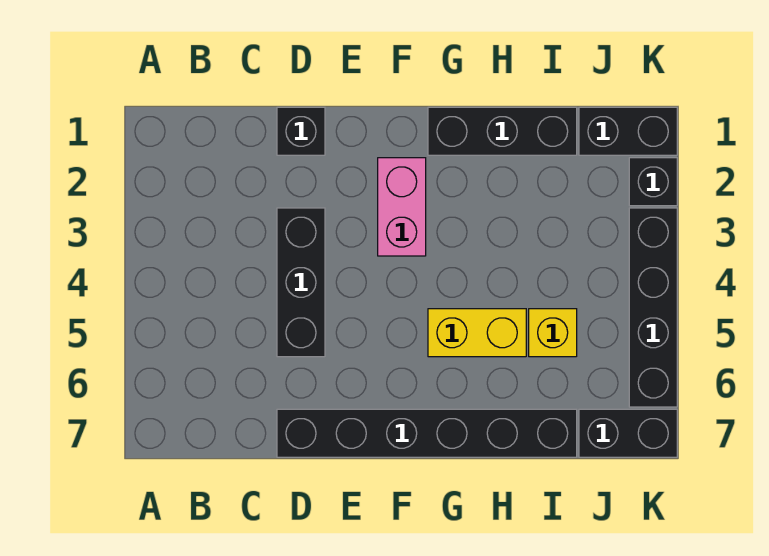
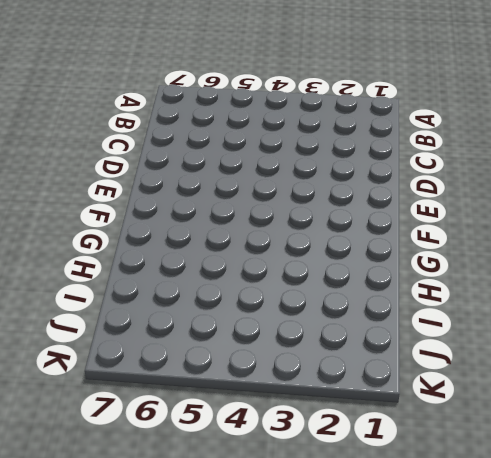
none -> black brick D1 level 1
none -> black brick D3:D5 level 1

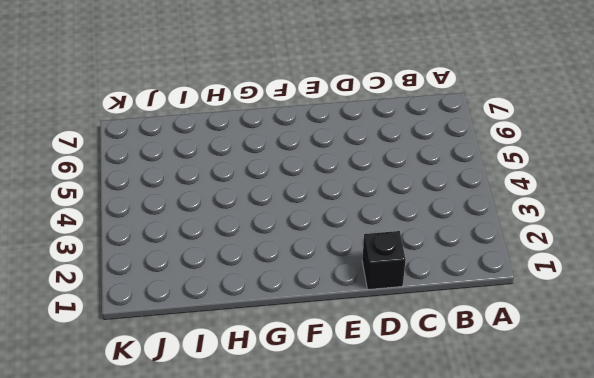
none -> black brick D3:D5 level 1
none -> black brick D7:I7 level 1

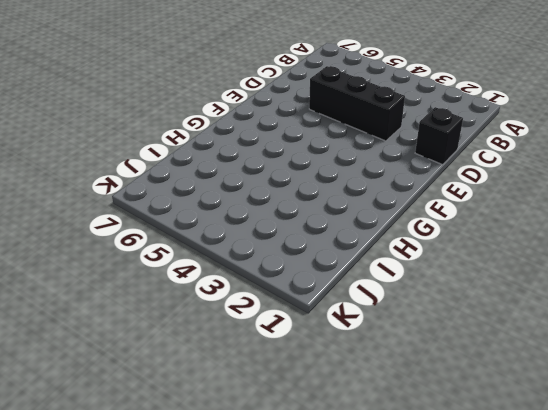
none -> black brick D7:I7 level 1
none -> pink brick F2:F3 level 1

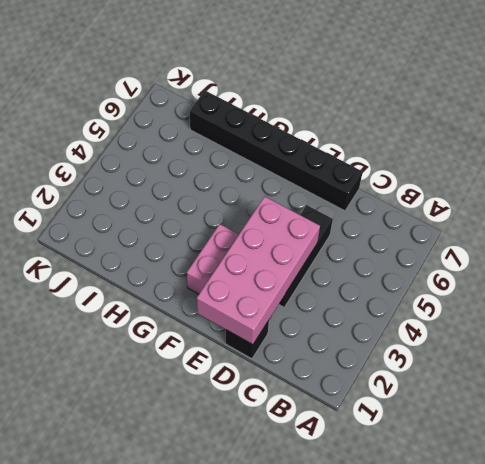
pink brick D1:E4 level 2 -> none
none -> black brick G1:I1 level 1
none -> yellow brick G5:H5 level 1

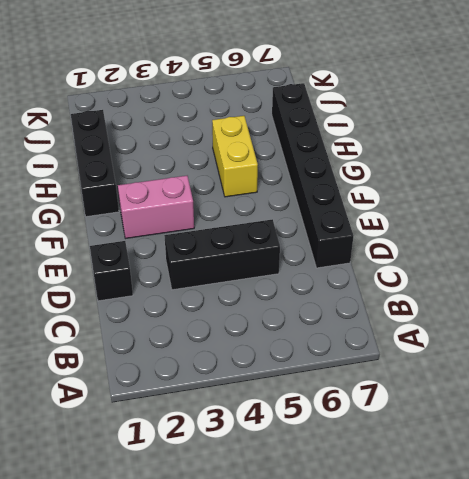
none -> yellow brick I5 level 1
none -> black brick J1:K1 level 1

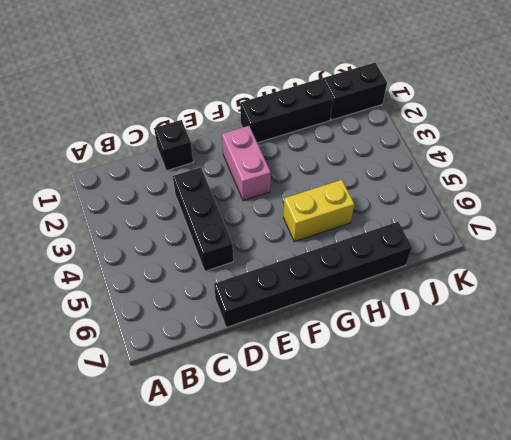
none -> yellow brick I5 level 1
none -> black brick J7:K7 level 1

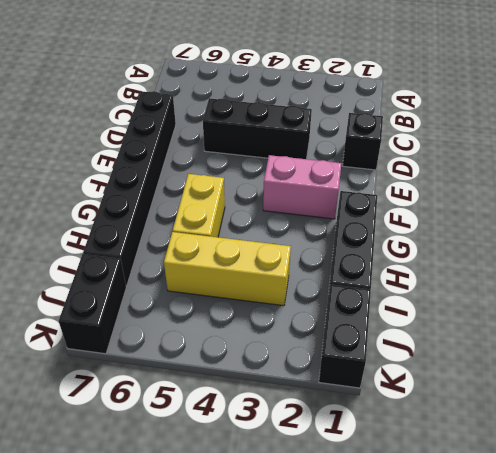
yellow brick I3:I5 level 1 -> yellow brick I5 level 1
none -> black brick K2 level 1
none -> black brick K3:K6 level 1

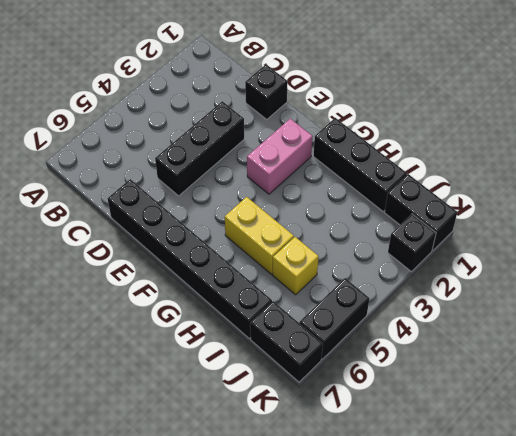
black brick K5:K6 level 1 -> black brick K3:K6 level 1

